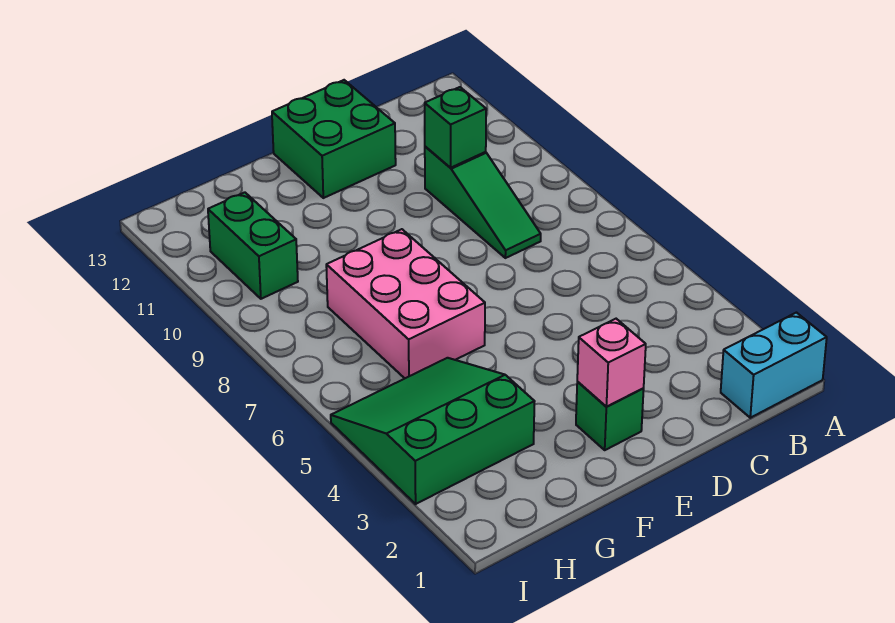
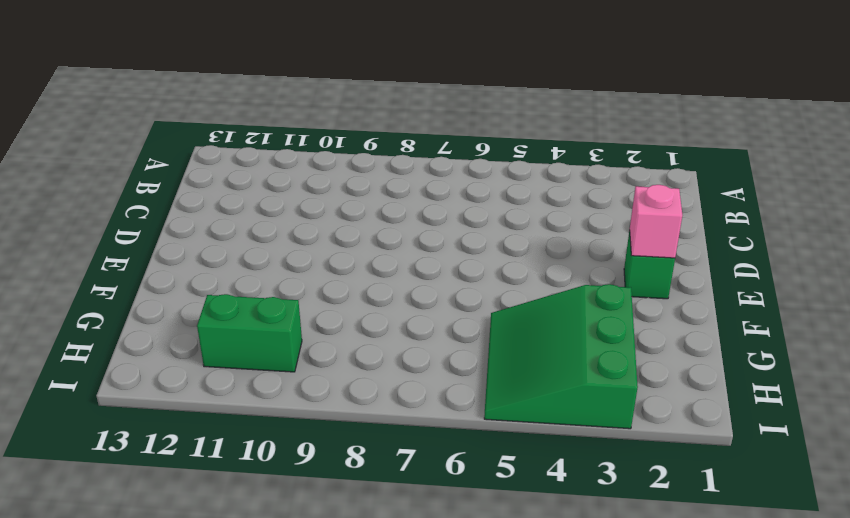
none -> cyan brick A1:B1 level 1
none -> green slope C8:C10 level 1 top 10

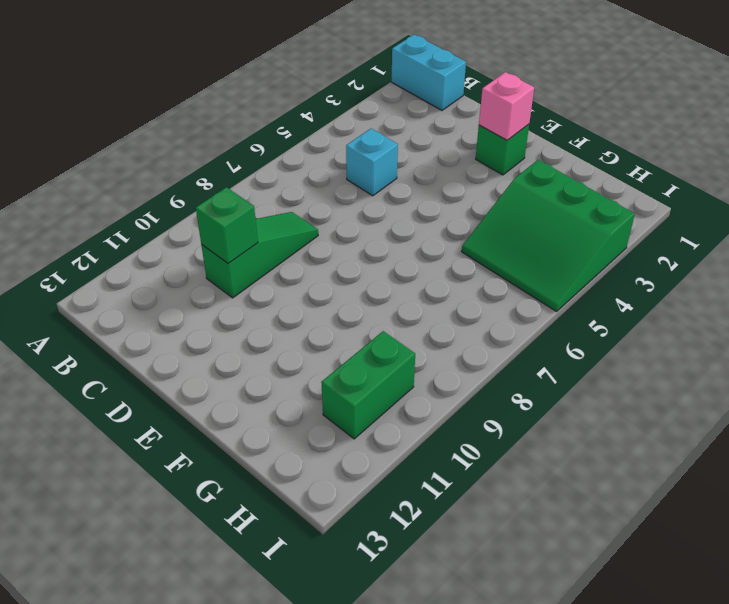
cyan brick C5 level 1 -> none
none -> green brick D12:E13 level 1
none -> pink brick F6:G8 level 1

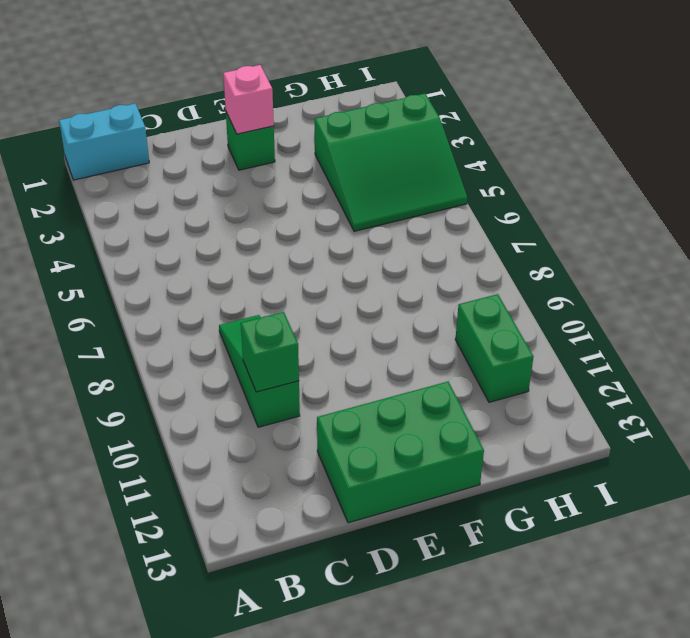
green brick D12:F13 level 1 -> green brick D12:E13 level 1
none -> pink brick F6:G8 level 1

